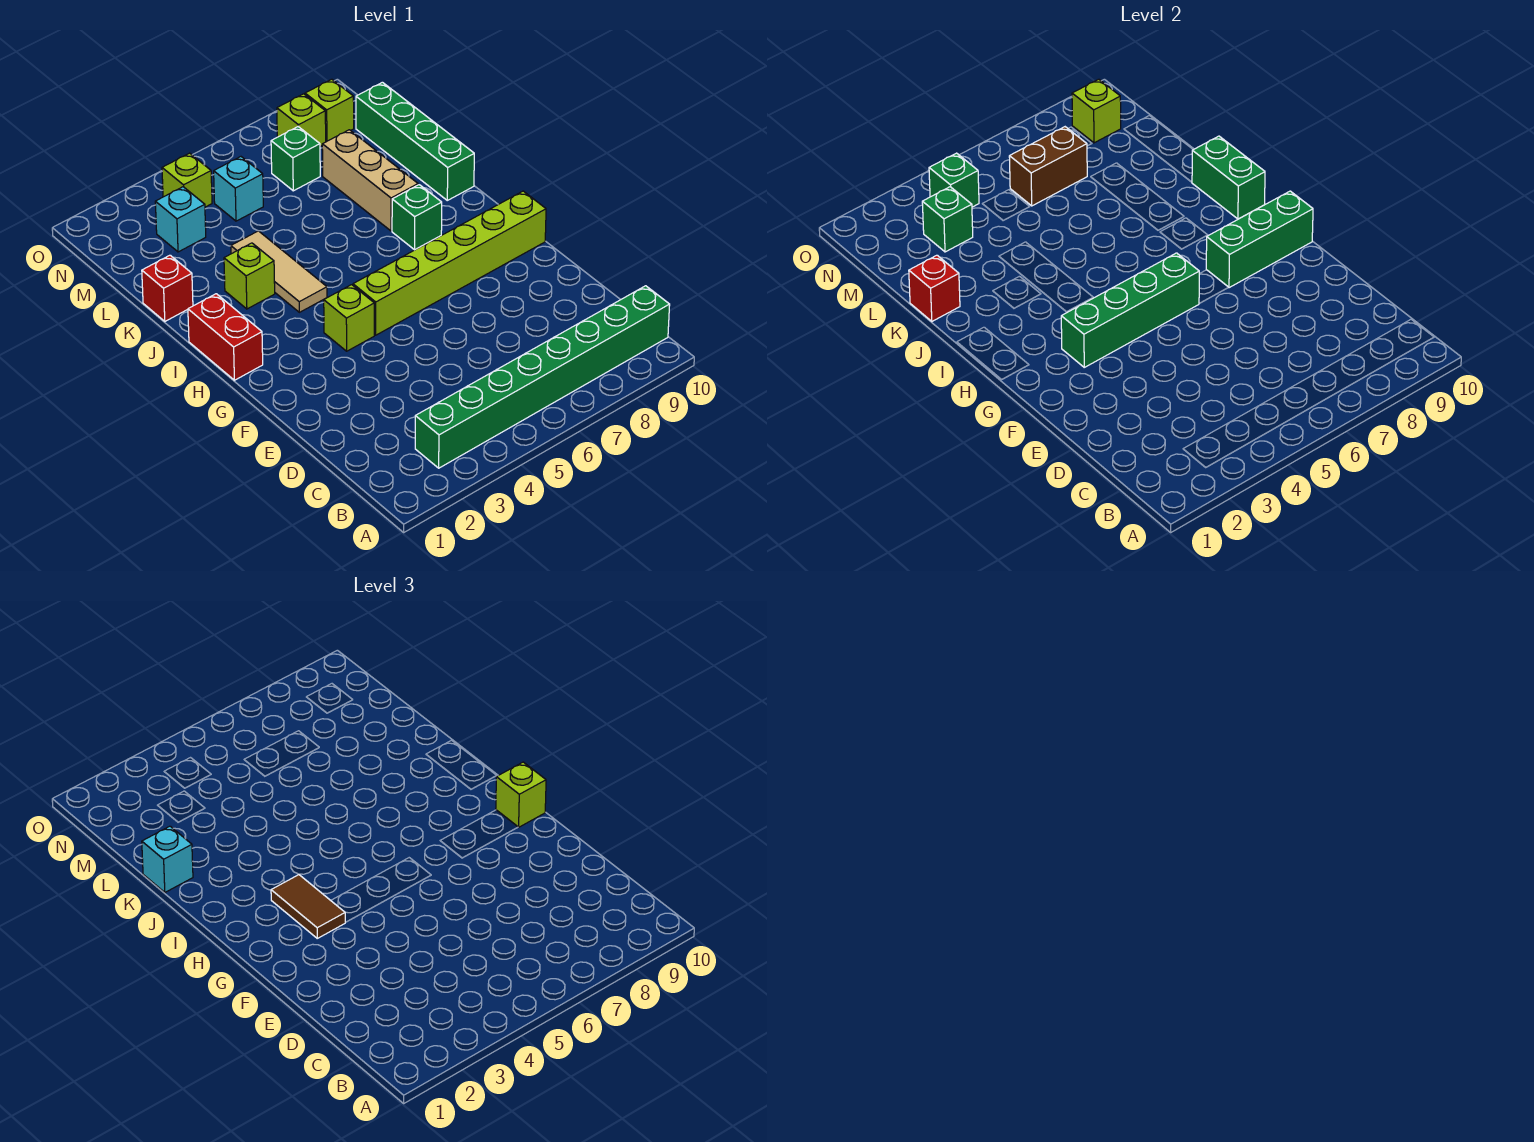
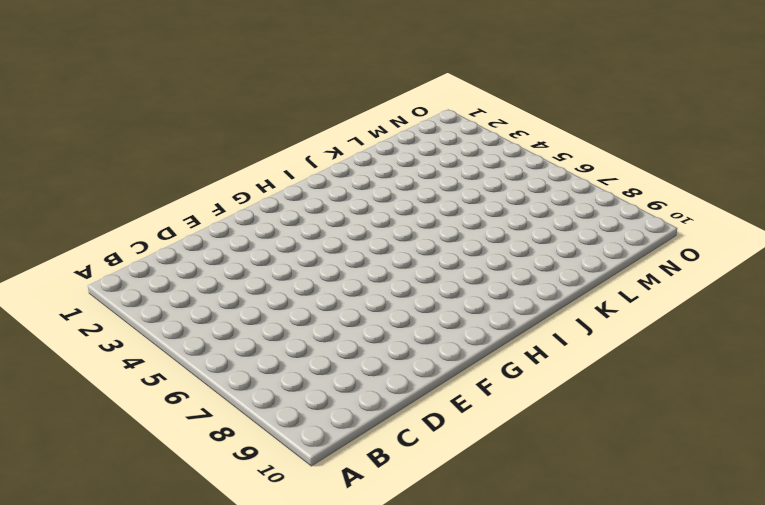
none -> green brick B3:B10 level 1
none -> lime brick G4 level 1
none -> lime brick G5:G10 level 1

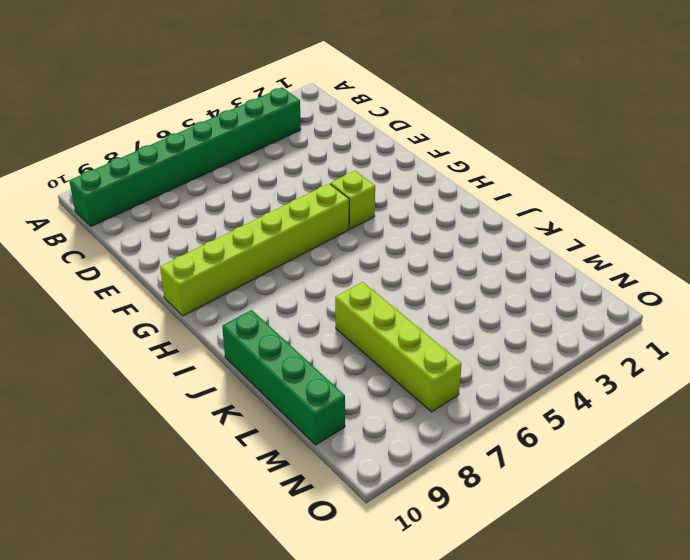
lime brick K7:N7 level 1 -> green brick M7 level 1
none -> red brick H1:I1 level 1
none -> tan tile I4:K4 level 1
none -> green brick I8 level 1

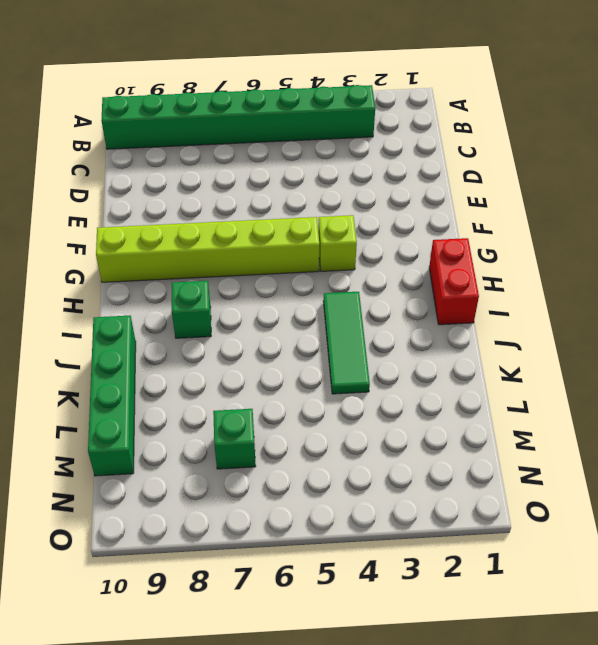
green tile I4:K4 level 1 -> tan tile I4:K4 level 1
none -> lime brick J3 level 1
none -> tan brick J8:L8 level 1
none -> red brick K1 level 1

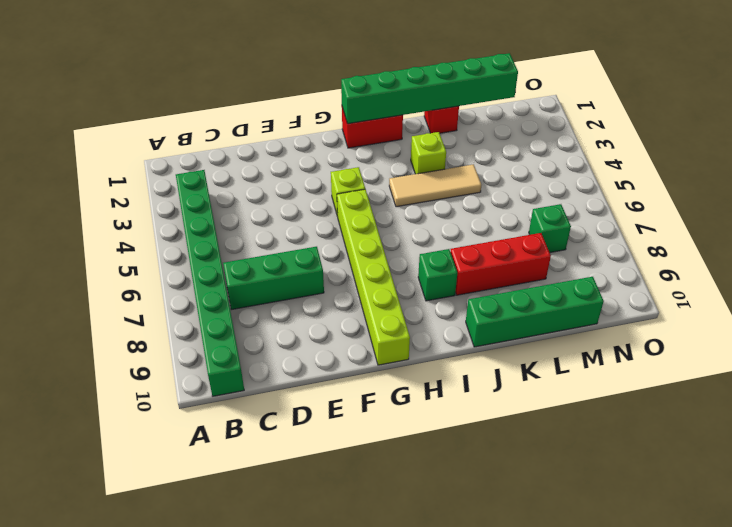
green brick C7:E7 level 1 -> green brick G8:G10 level 2
green brick H1:M1 level 2 -> red brick K1 level 2
red brick J8:L8 level 1 -> tan brick J8:L8 level 1
none -> cyan brick M3 level 1
none -> cyan brick M5 level 1
none -> lime brick N4 level 1

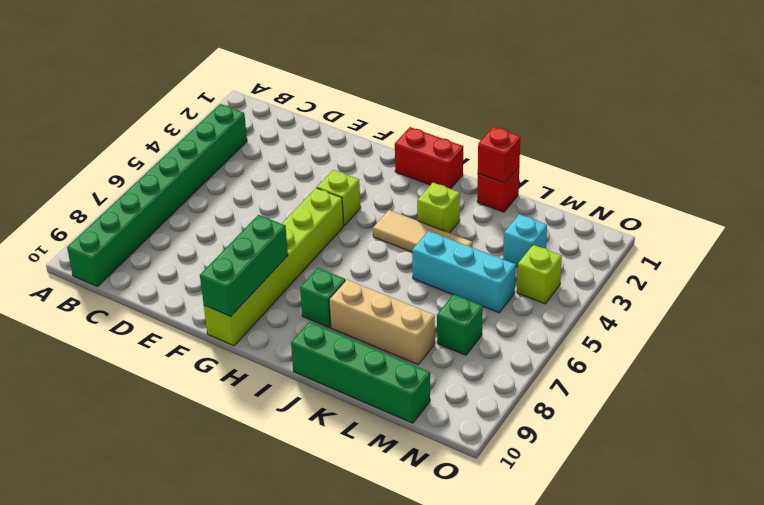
cyan brick K5:M5 level 1 -> cyan brick M5 level 1
none -> lime brick N8 level 1
none -> lime brick N9 level 1
none -> green brick G3:G6 level 2

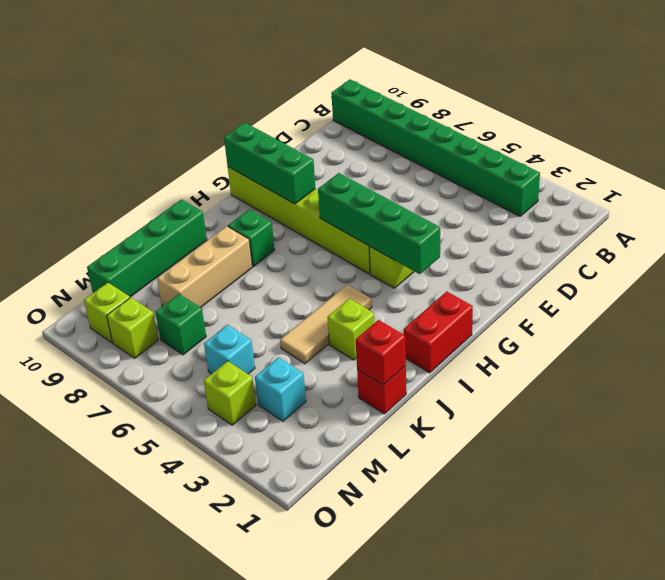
none -> green brick I10:J10 level 2
none -> green brick M3 level 2
none -> brown brick M6:M7 level 2

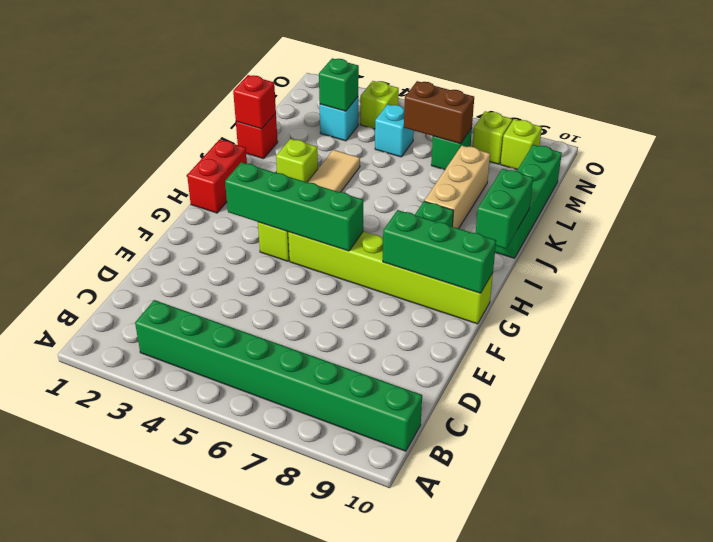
none -> green brick N4 level 2
none -> lime brick N9 level 2
none -> brown tile G3:H3 level 3

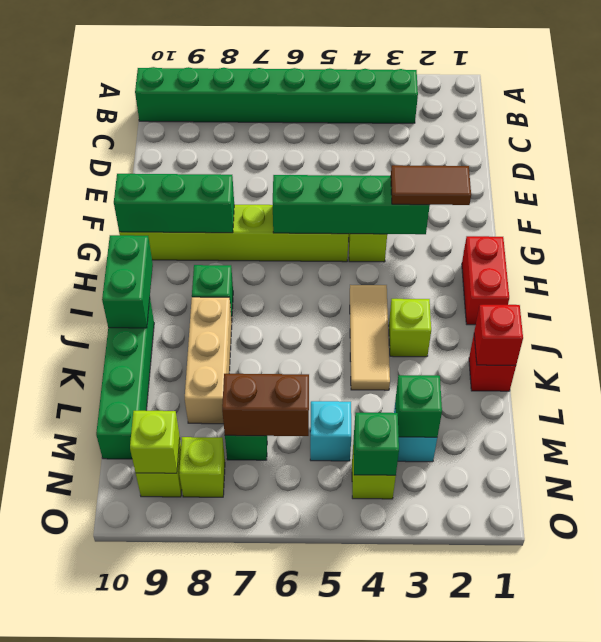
brown tile G2:G3 level 3 -> brown tile G3:H3 level 3
none -> lime brick G10 level 3
none -> cyan brick K1 level 3

